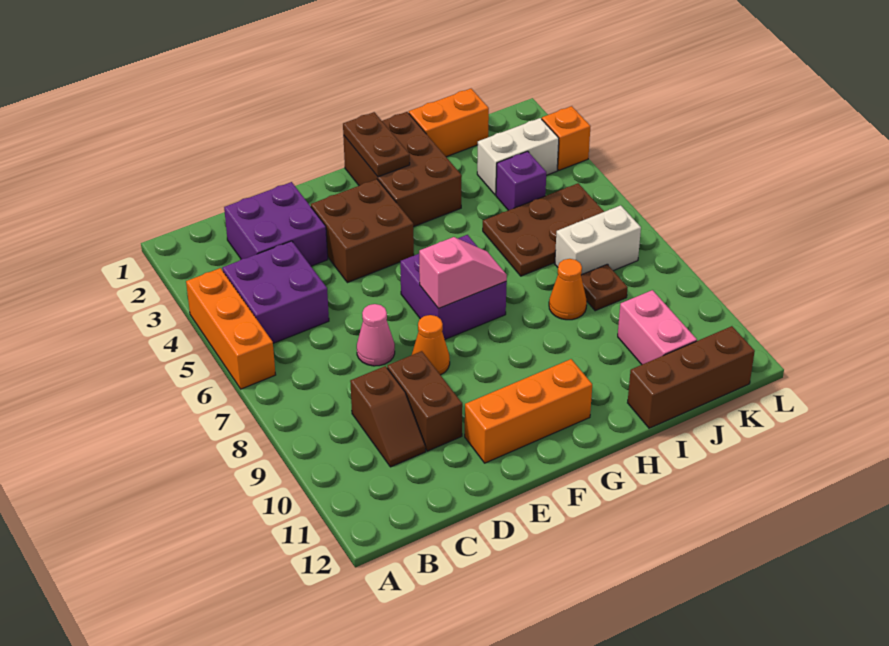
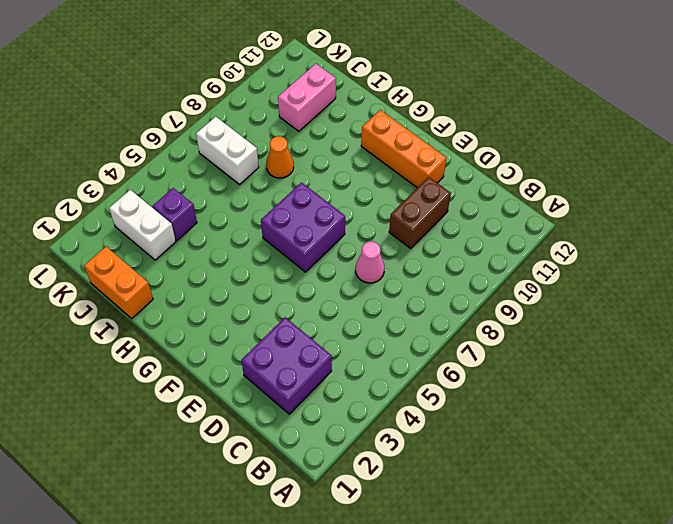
none -> orange brick A4:A6 level 1
none -> purple brick B4:C5 level 1
none -> brown slope C9:C10 level 1 top 9

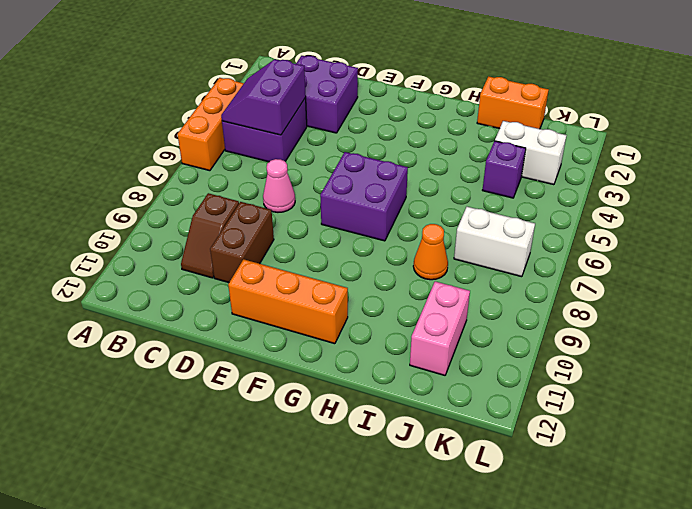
purple slope B4:C5 level 2 top C -> none
none -> brown brick E3:F4 level 1
none -> orange cone E8 level 1
none -> brown brick G1:H3 level 1

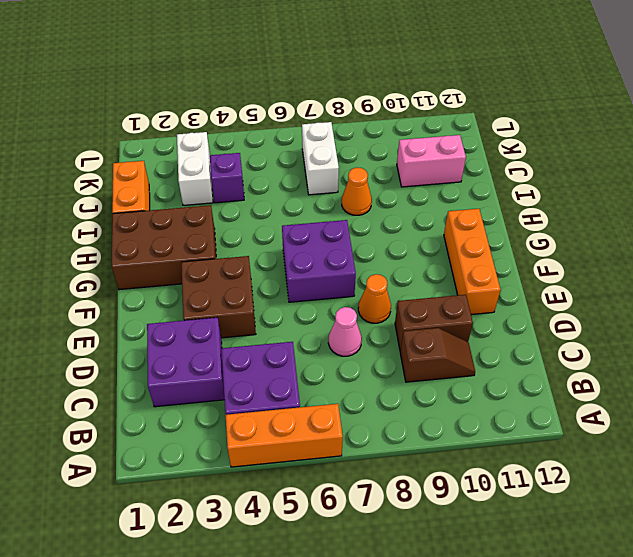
none -> brown plate I5:K6 level 1
none -> brown brick I12:K12 level 1
none -> brown plate J8 level 1

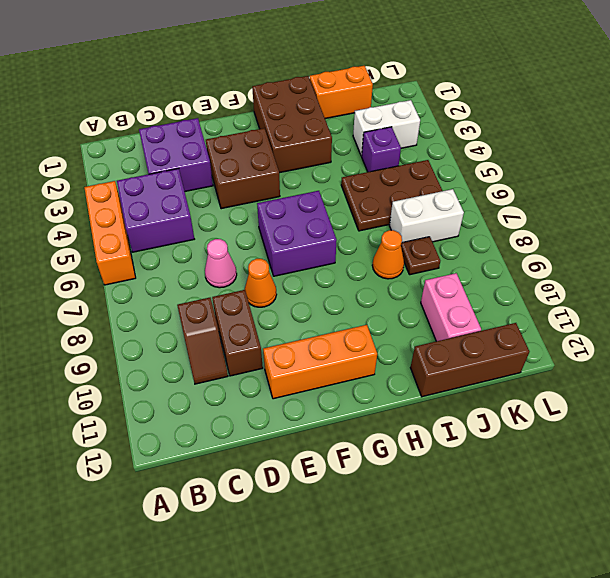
none -> orange brick L3 level 1
none -> pink slope F7:G7 level 2 top F
none -> brown plate G1:G2 level 2

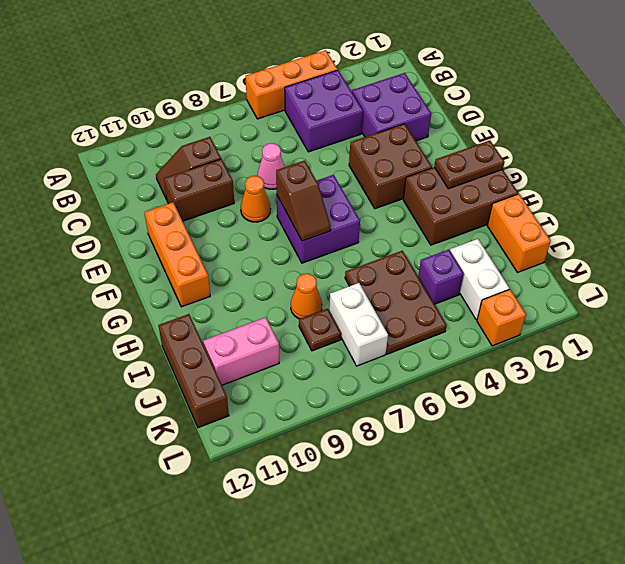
brown slope F7:G7 level 2 top F -> pink slope F7:G7 level 2 top F

